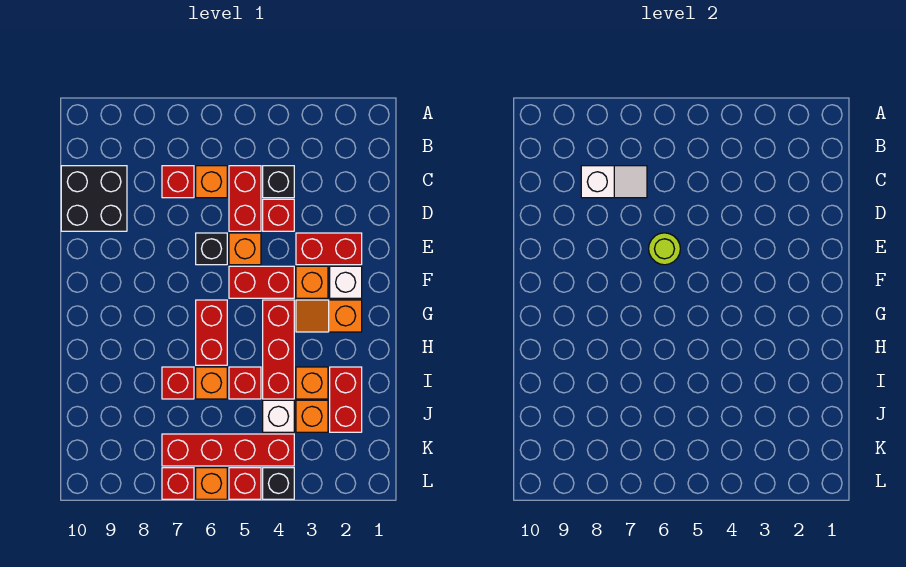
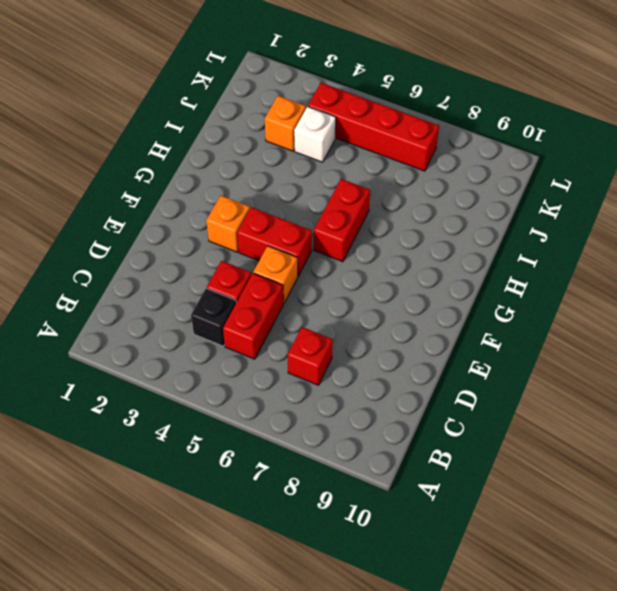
none -> orange brick C6 level 1
none -> black brick C9:D10 level 1
none -> red brick E2:E3 level 1

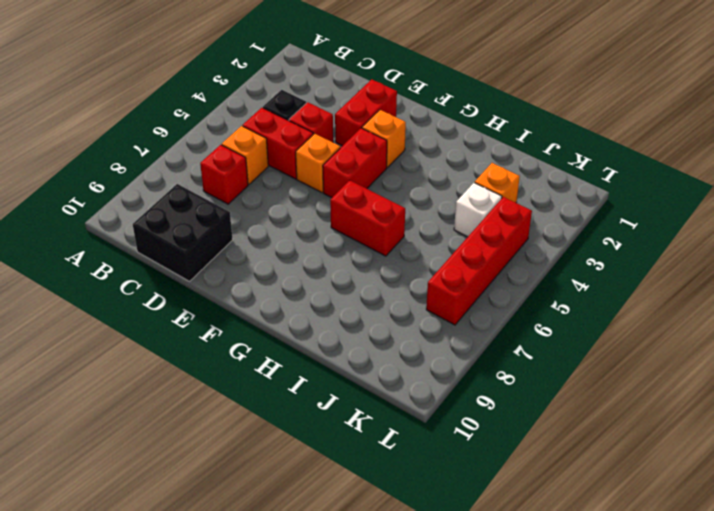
none -> black brick E6 level 1
none -> white brick F2 level 1
none -> orange slope G2:G3 level 1 top 2

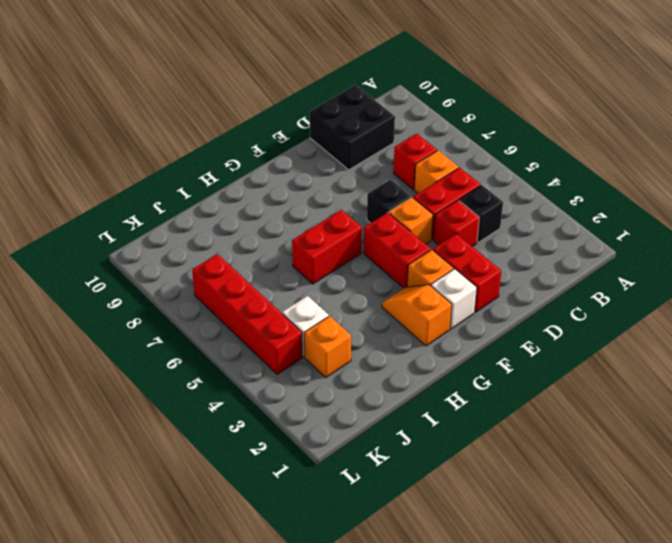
none -> red brick G4:I4 level 1
none -> red brick I2:J2 level 1
none -> orange brick I3 level 1

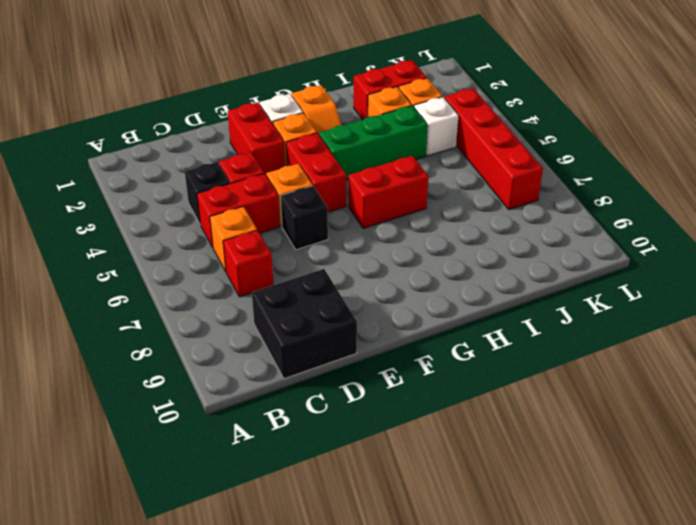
green brick G4:I4 level 1 -> red brick G4:I4 level 1
none -> red brick I5 level 1
none -> orange brick I6 level 1
none -> red brick I7 level 1

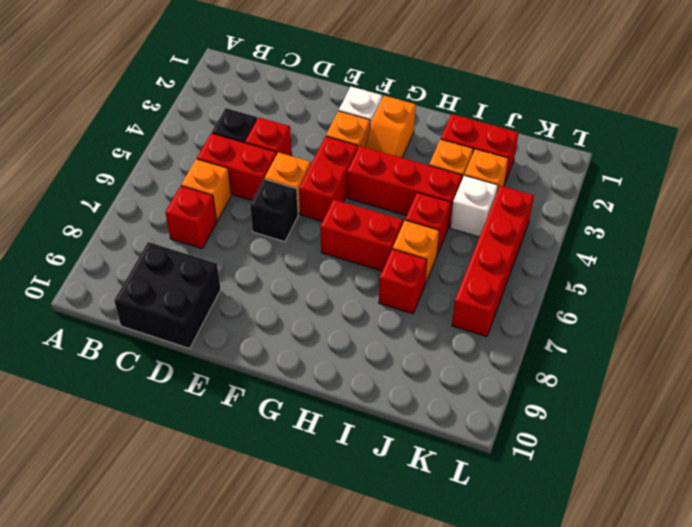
none -> red brick E2:E3 level 1
none -> black brick L4 level 1
none -> red brick L5 level 1

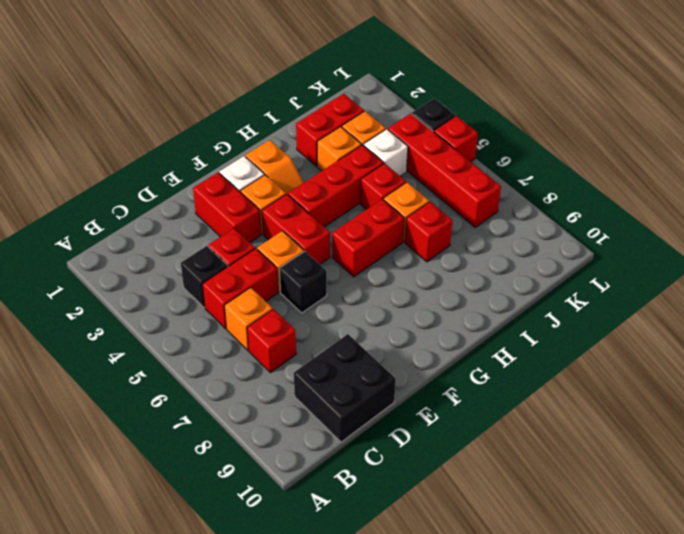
none -> orange brick L6 level 1
none -> red brick L7 level 1
none -> white slope C7:C8 level 2 top 8

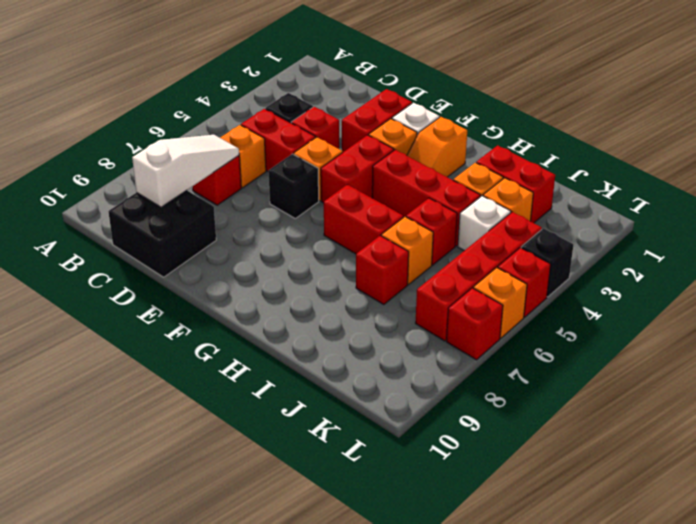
white slope C7:C9 level 2 top 9 -> white slope C7:C8 level 2 top 8
none -> lime round brick E6 level 2

